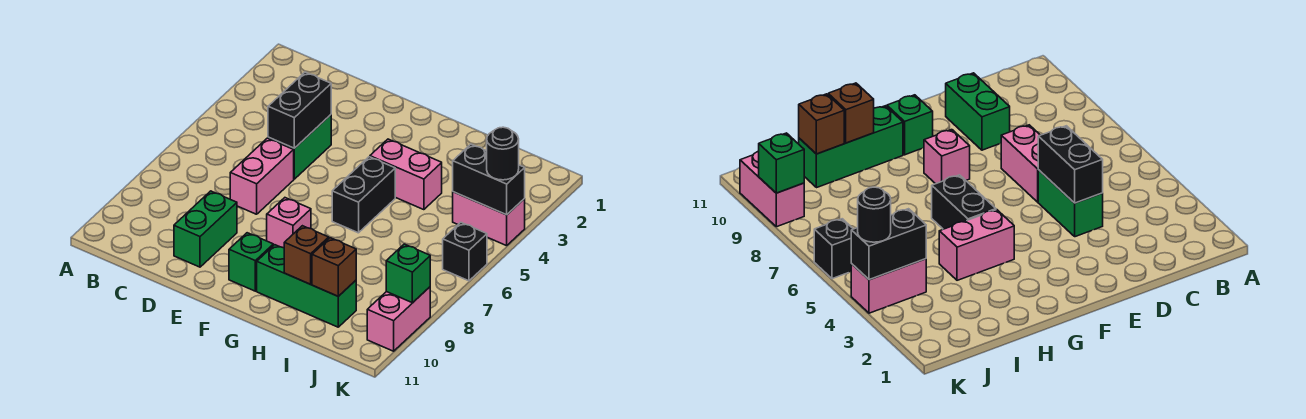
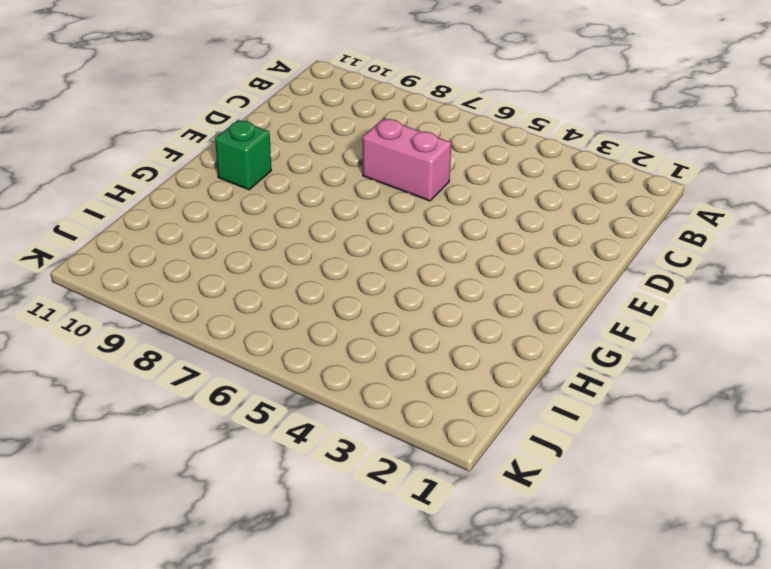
none -> green brick D4:D5 level 1
none -> green brick D9:D10 level 1
none -> pink brick F8 level 1

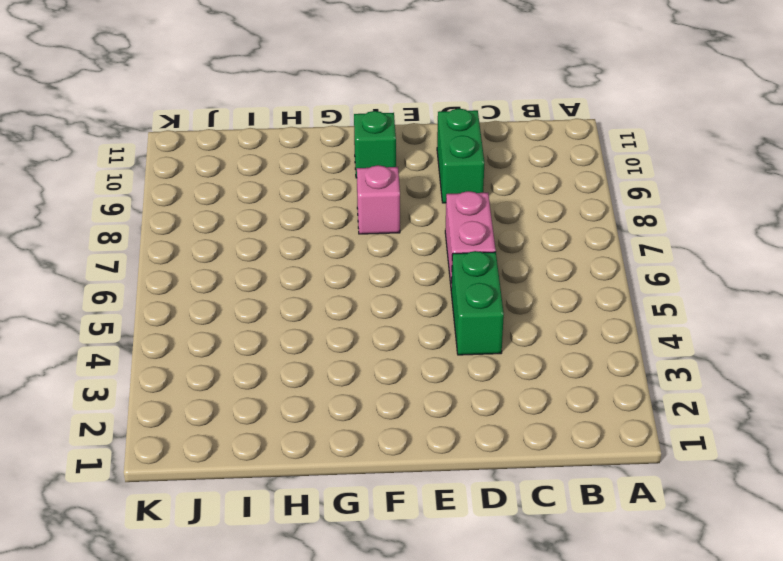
none -> pink brick G4:H4 level 1
none -> black brick G5:G6 level 1
none -> green brick G10:I10 level 1

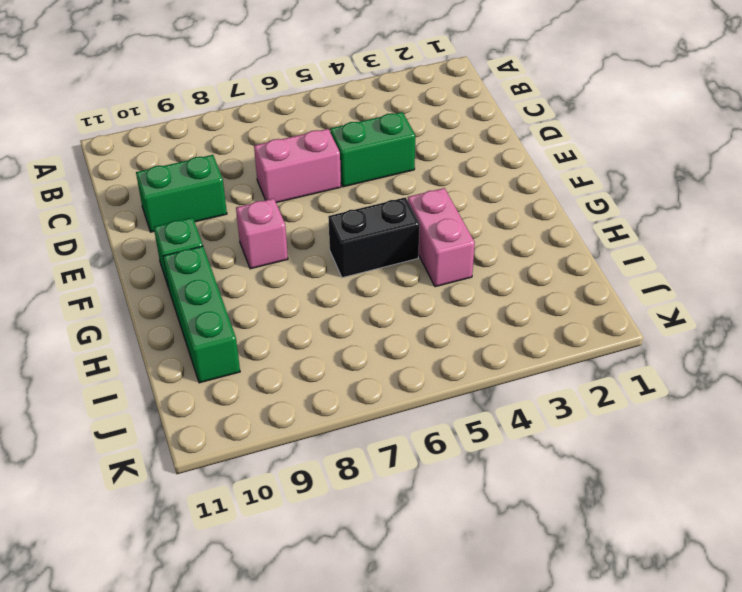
none -> pink brick J4:K4 level 1
none -> black brick K6 level 1
none -> pink brick K9:K10 level 1

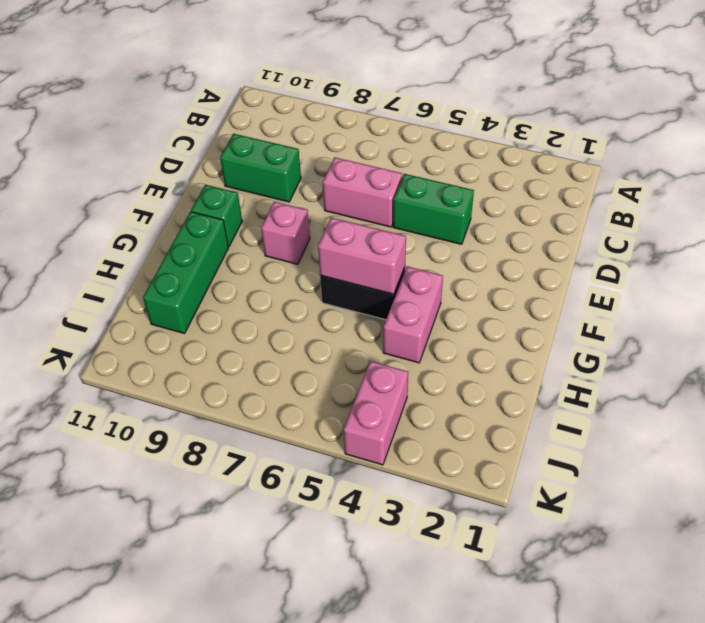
pink brick G5:G6 level 2 -> pink brick K9:K10 level 1
none -> black brick K6 level 1
none -> black brick D4:D5 level 2
none -> brown brick H10 level 2

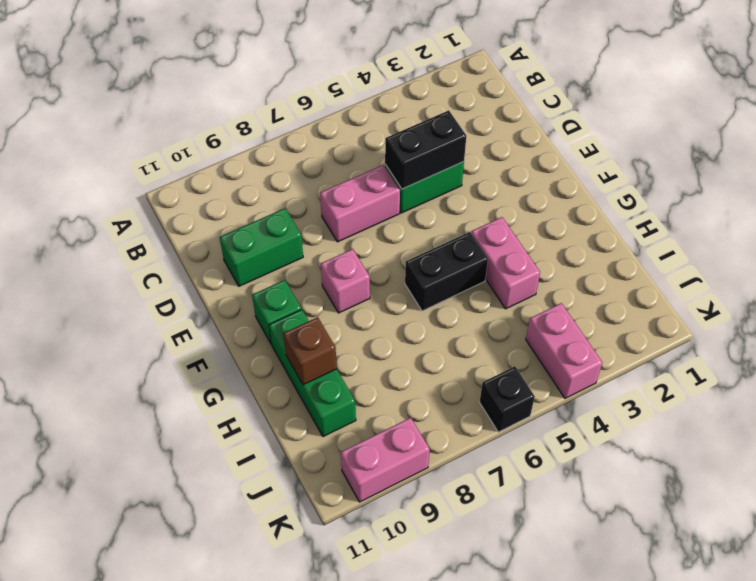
none -> brown brick I10 level 2
none -> black brick J4:K4 level 2
none -> green brick K9 level 2

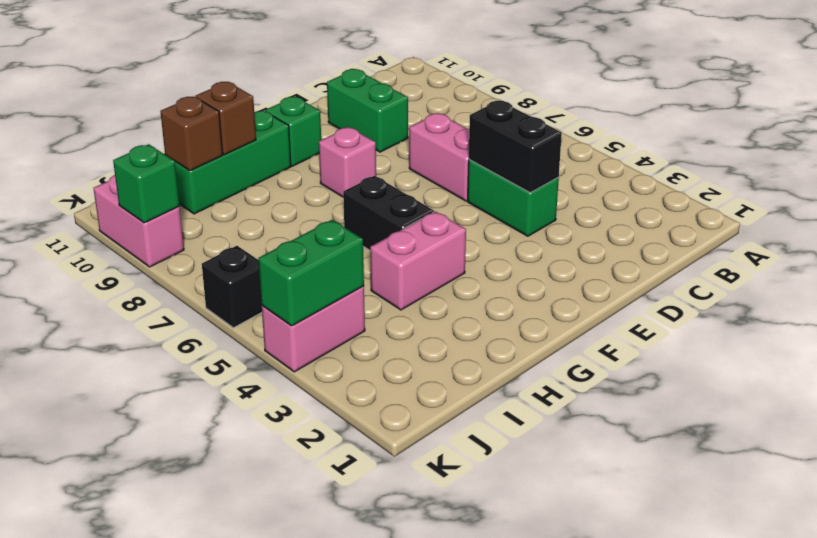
green brick J4:K4 level 2 -> black brick J4:K4 level 2
none -> black round brick K4 level 3

